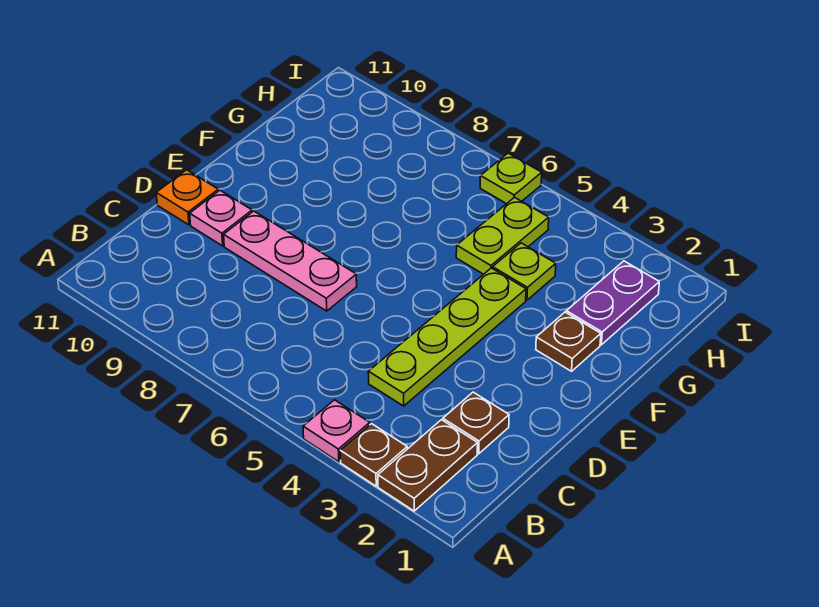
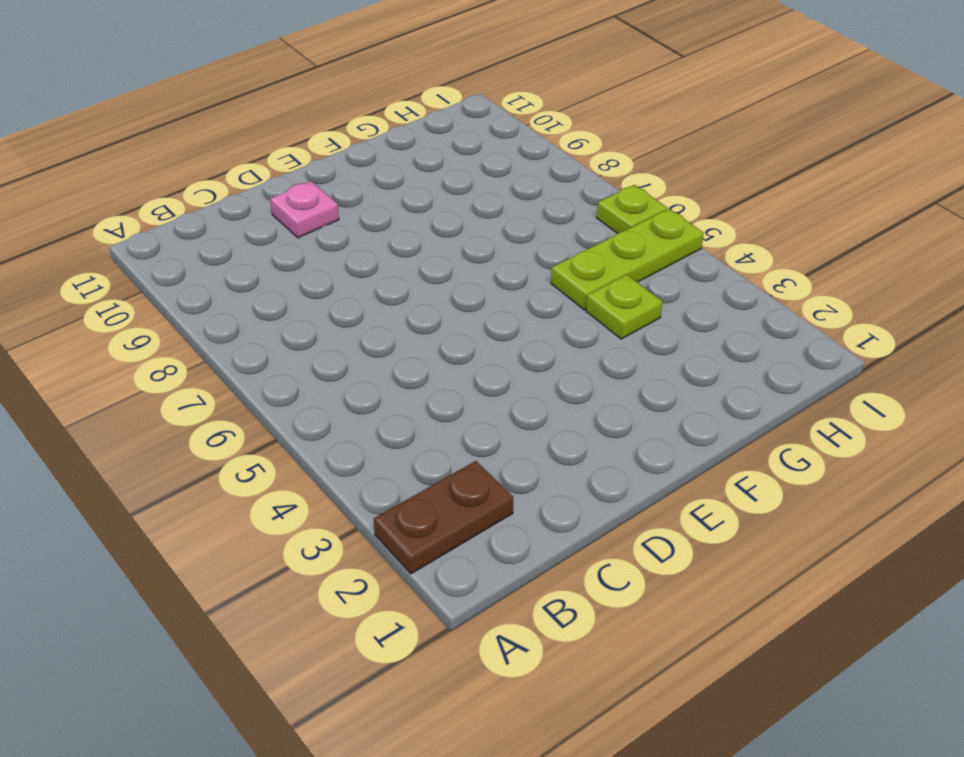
lime plate G5:I5 level 1 -> lime plate G5:H5 level 1
none -> brown plate A3 level 1
none -> pink plate A4 level 1
none -> brown plate C2 level 1

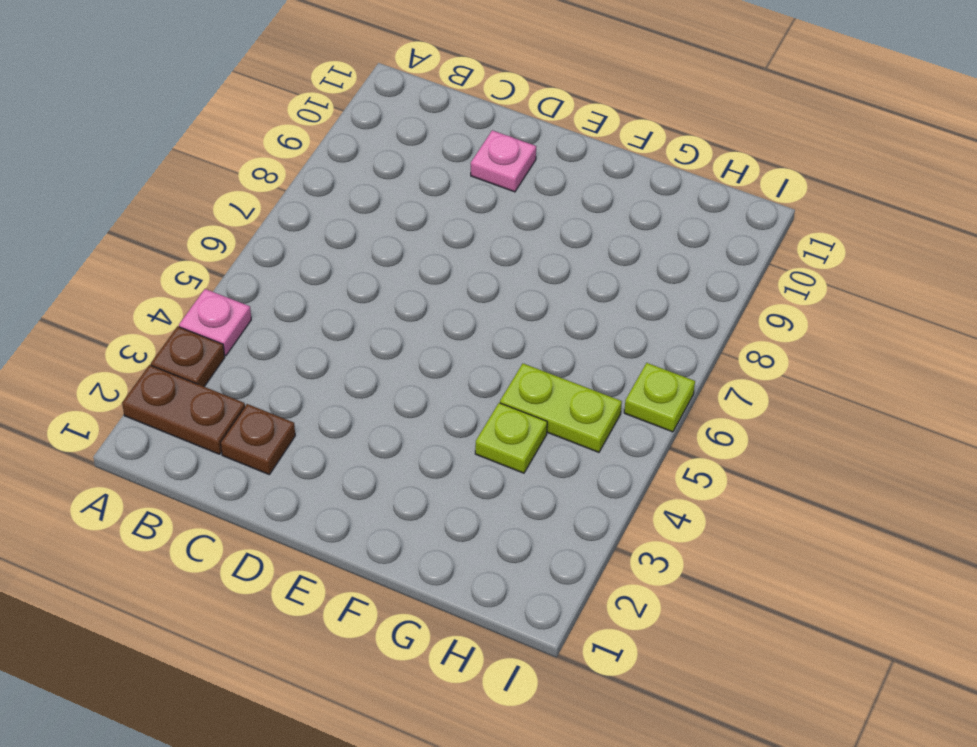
none -> lime plate C4:F4 level 1
none -> pink plate D7:D9 level 1
none -> orange plate D11 level 1

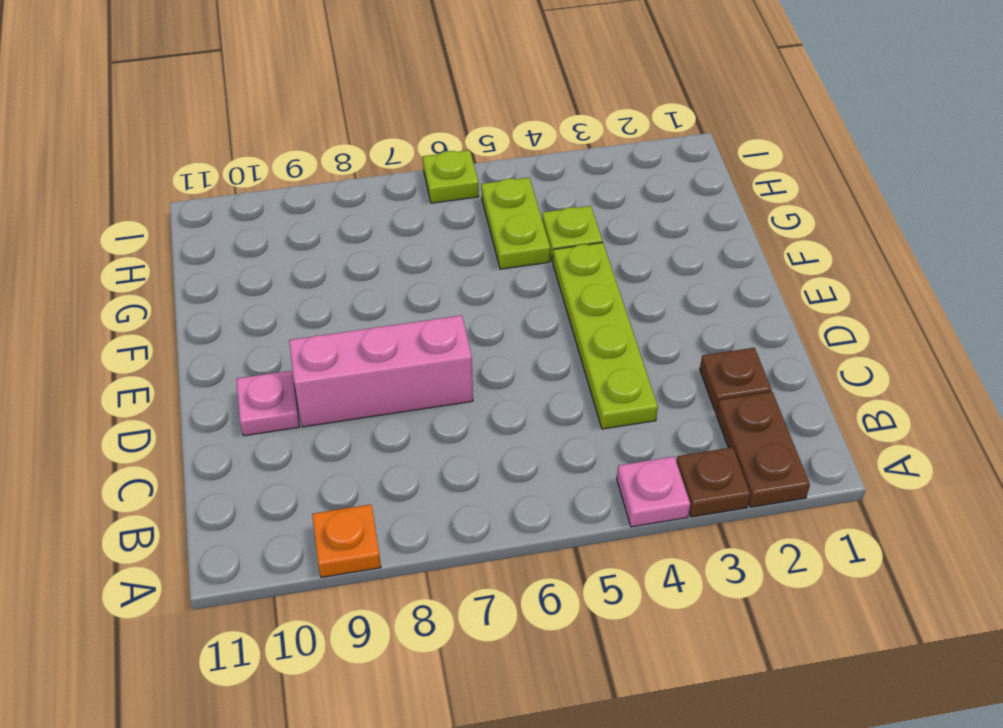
orange plate A9 level 1 -> orange plate D11 level 1
pink brick D7:D9 level 1 -> pink plate D7:D9 level 1
none -> brown plate F2 level 1
none -> purple plate G2:H2 level 1

